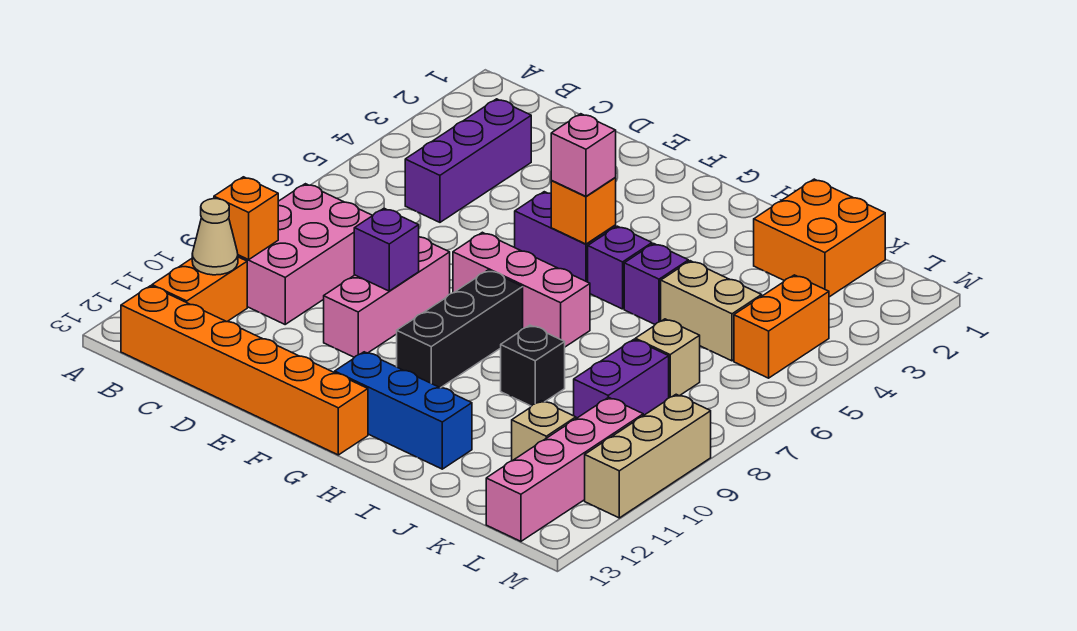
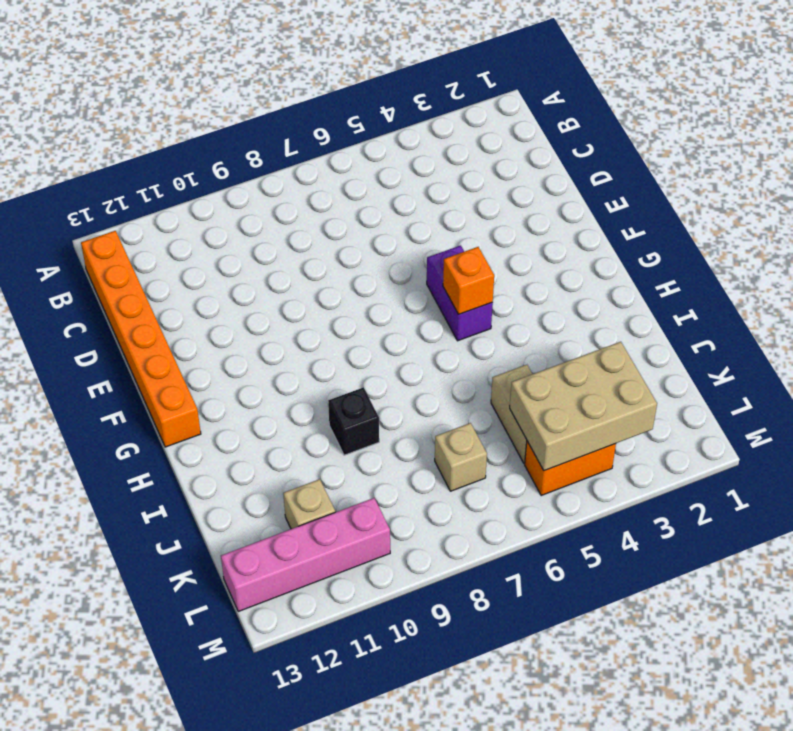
tan brick K3:L5 level 2 -> none
none -> pink brick B8:C10 level 1
none -> orange brick B11:B12 level 1
none -> purple brick C3:C5 level 1

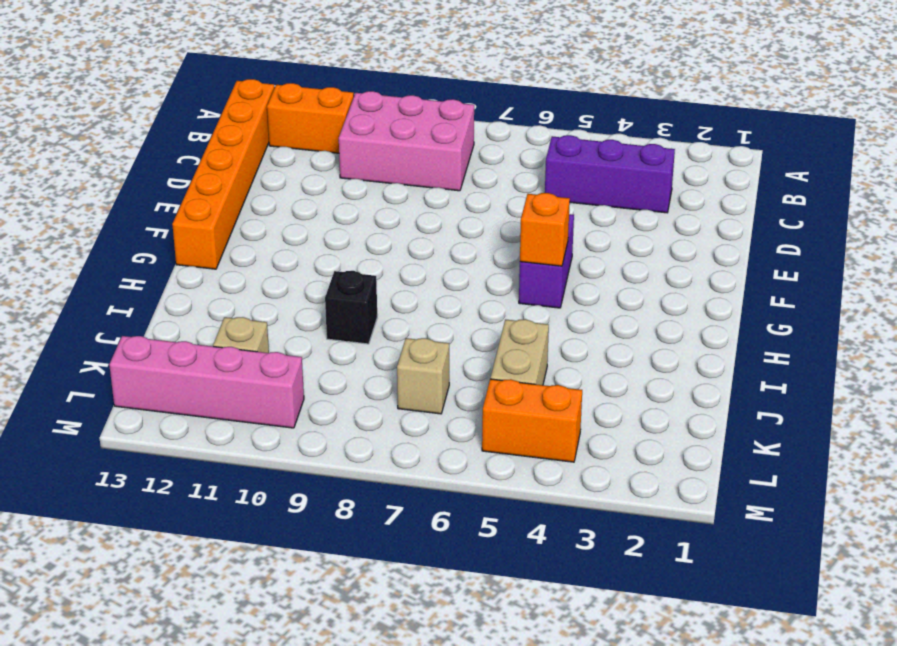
none -> pink brick E8:E10 level 1
none -> pink brick F7:H7 level 1
none -> black brick G8:G10 level 1

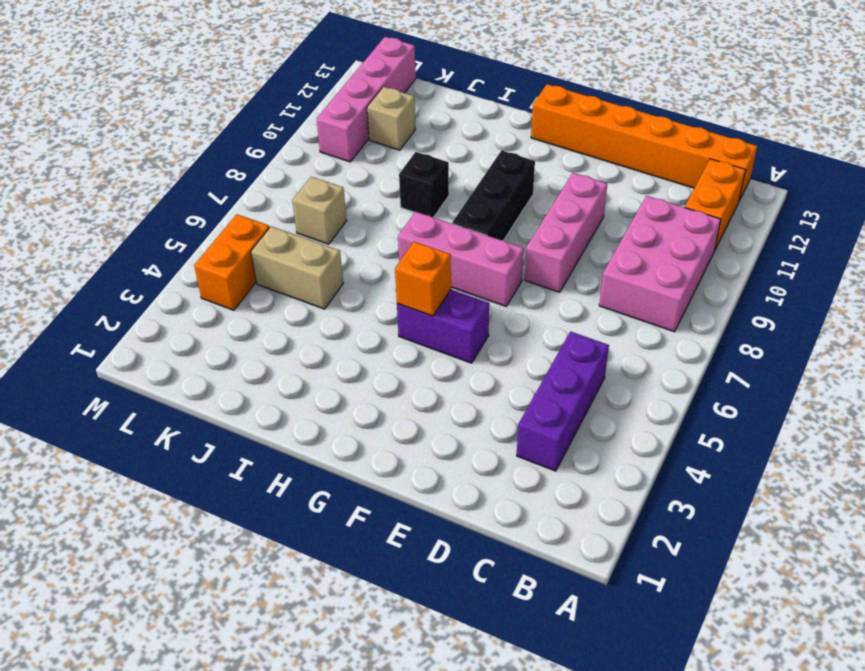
none -> blue brick G12:I12 level 1
none -> purple brick H5 level 1
none -> purple brick I5 level 1

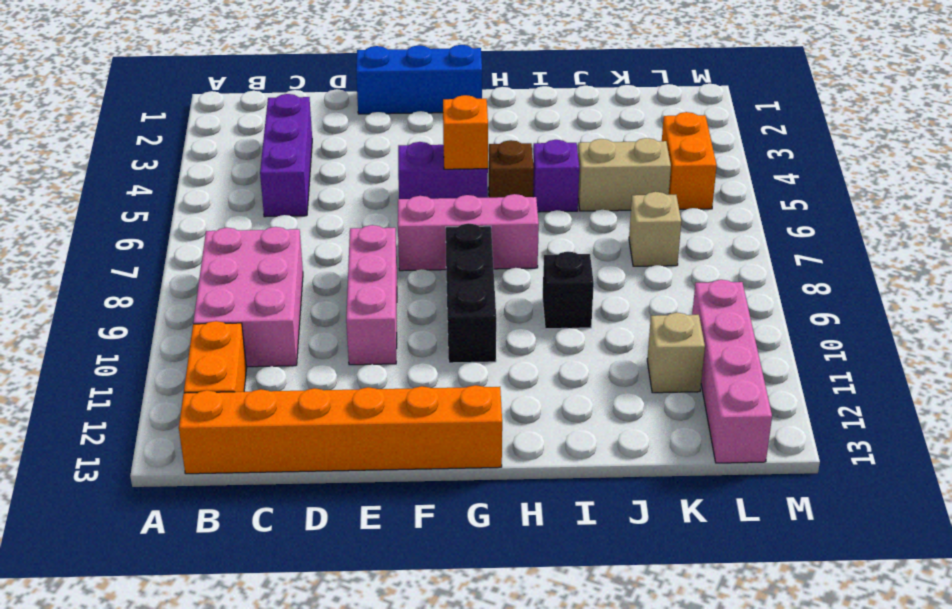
blue brick E1:G1 level 1 -> blue brick G12:I12 level 1
brown brick H5 level 1 -> purple brick H5 level 1
none -> orange brick J1:K2 level 1
none -> purple brick K8:K9 level 1
none -> tan brick M9:M11 level 1

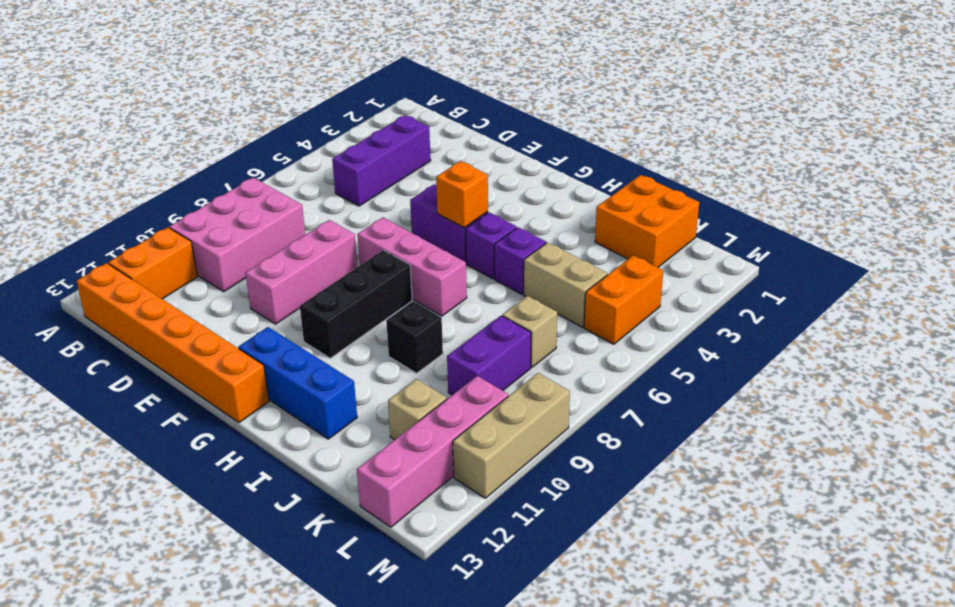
none -> orange brick B10 level 2
none -> tan cone B11 level 2
none -> purple brick E9 level 2

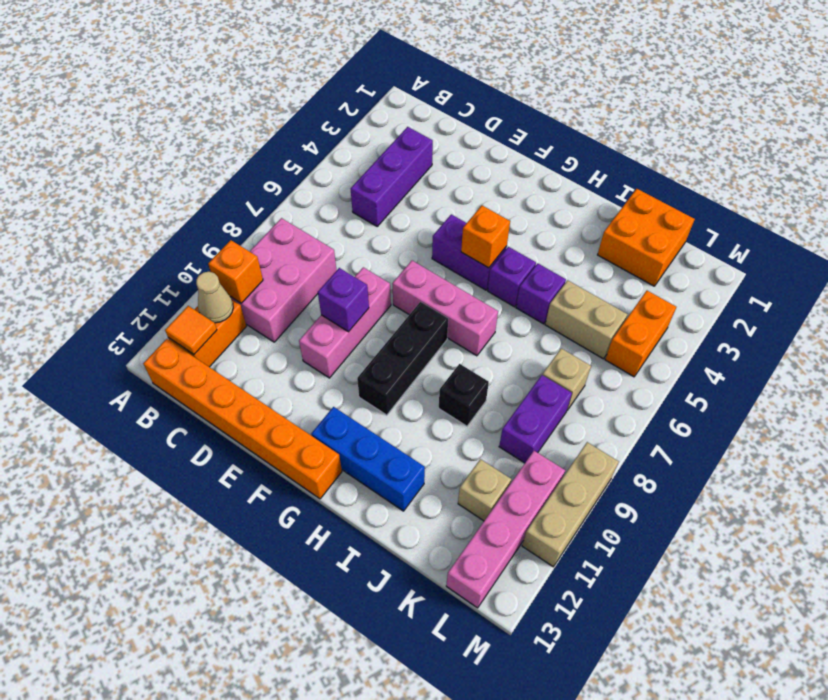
orange tile B12 level 2 -> none
none -> pink brick G5 level 3

